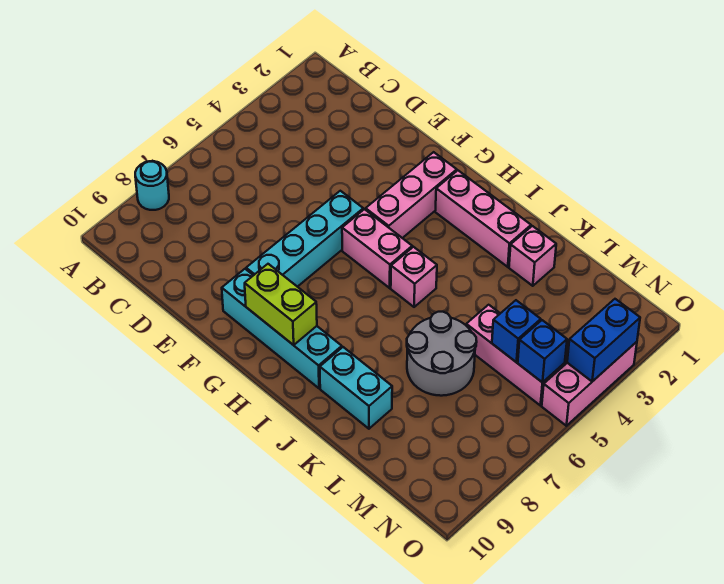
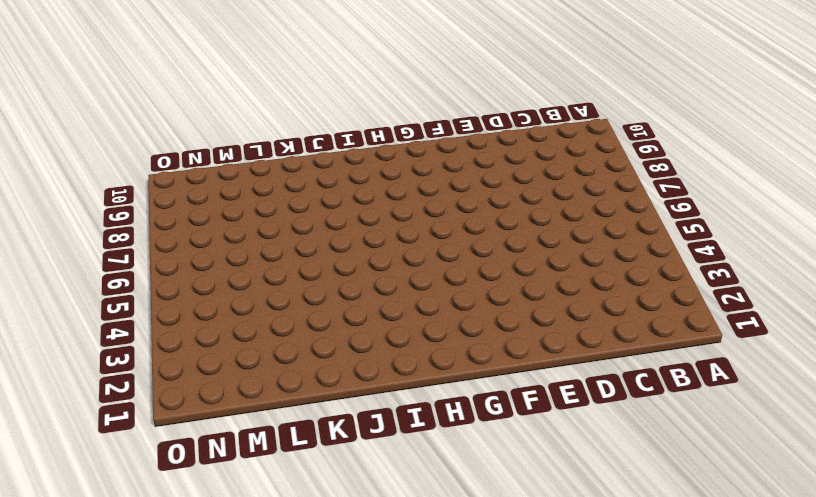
none -> cyan round brick A8 level 1
none -> cyan brick F5:F8 level 1
none -> cyan brick F9:I9 level 1

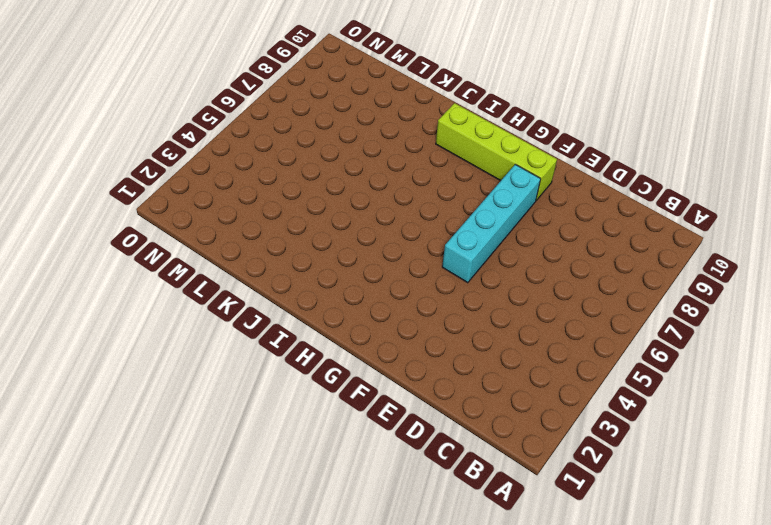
lime brick F9:I9 level 1 -> cyan brick F9:I9 level 1
none -> cyan round brick A8 level 1
none -> pink brick G2:G4 level 1
none -> pink brick G5:H5 level 1

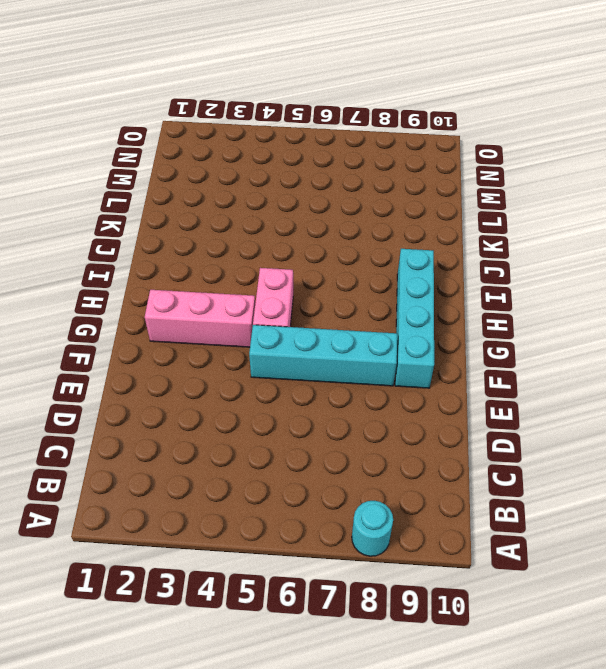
none -> pink brick H2:J2 level 1
none -> pink brick I5 level 1
none -> cyan brick J9:K9 level 1

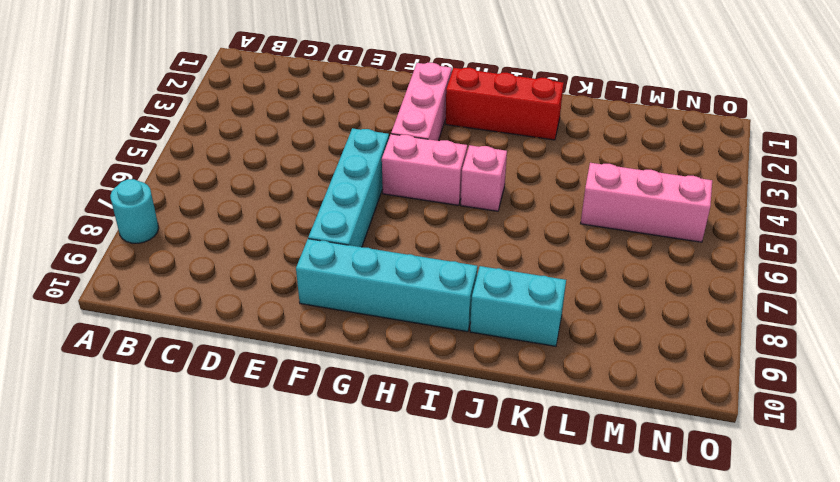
red brick H2:J2 level 1 -> pink brick H2:J2 level 1
none -> pink brick K2 level 1
none -> grey round brick K6:L7 level 1
none -> pink brick O3:O5 level 1

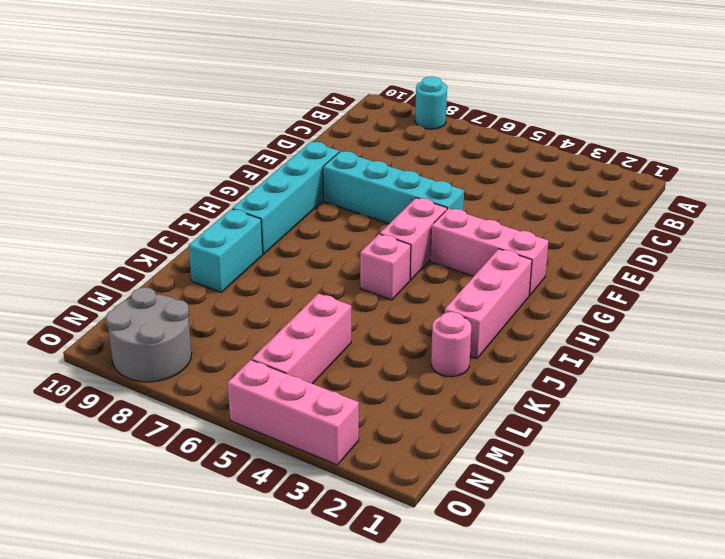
pink round brick K2 level 1 -> pink brick K2 level 1
grey round brick N8:O9 level 1 -> grey round brick K6:L7 level 1
none -> lime brick G9:H9 level 2
none -> blue brick M5 level 2
none -> blue brick N5 level 2

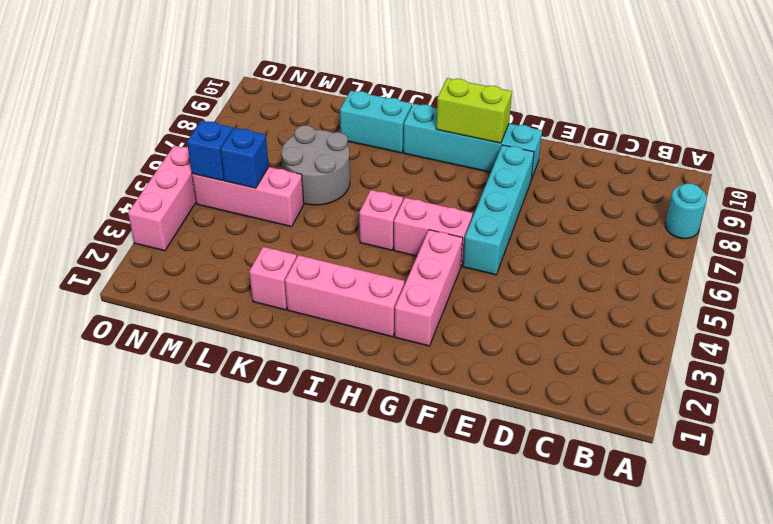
none -> blue brick O3:O4 level 2

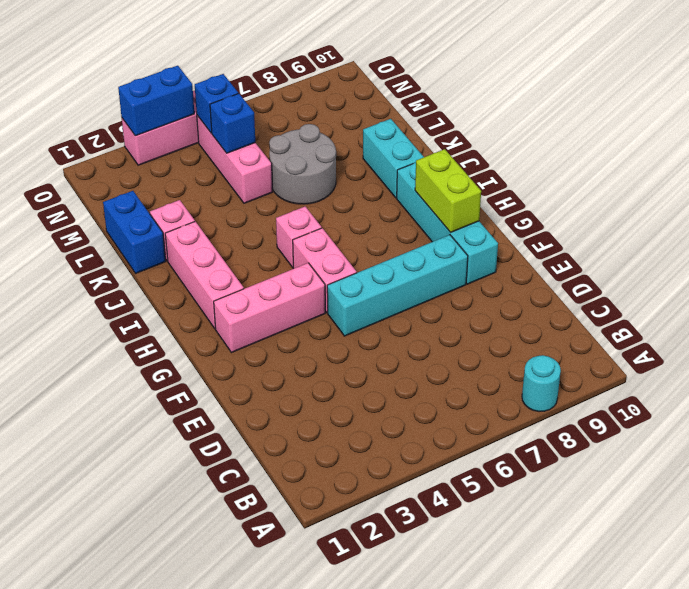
blue brick K1:L1 level 1 -> none

